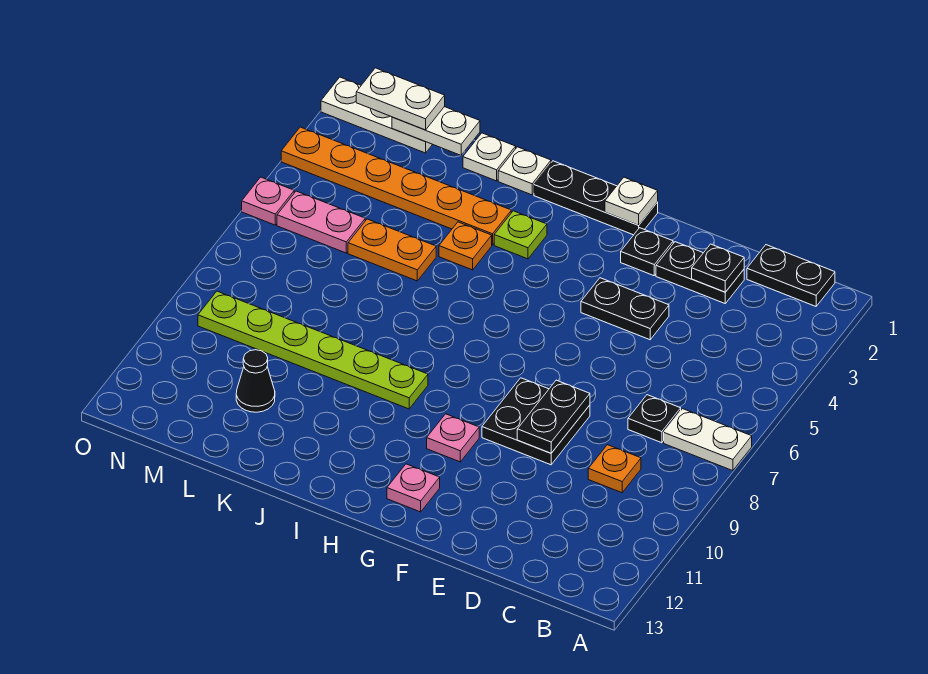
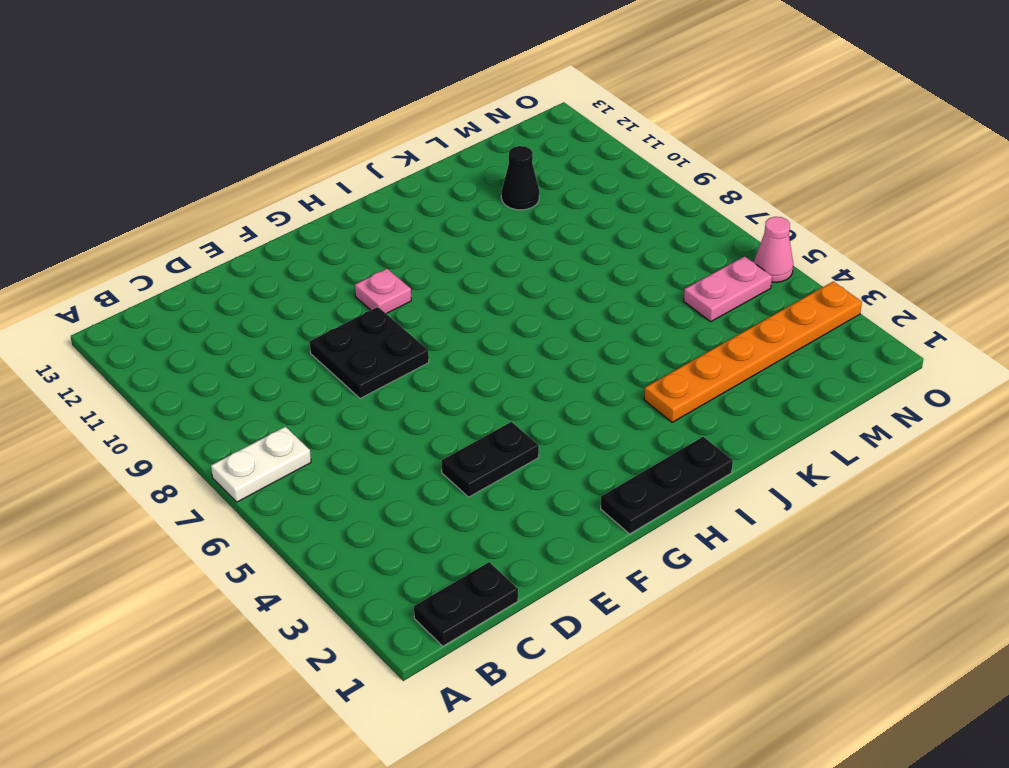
pink cone O5 level 1 -> pink plate O5 level 1
none -> black plate C7 level 1
none -> orange plate C9 level 1
none -> black plate D2:E2 level 1

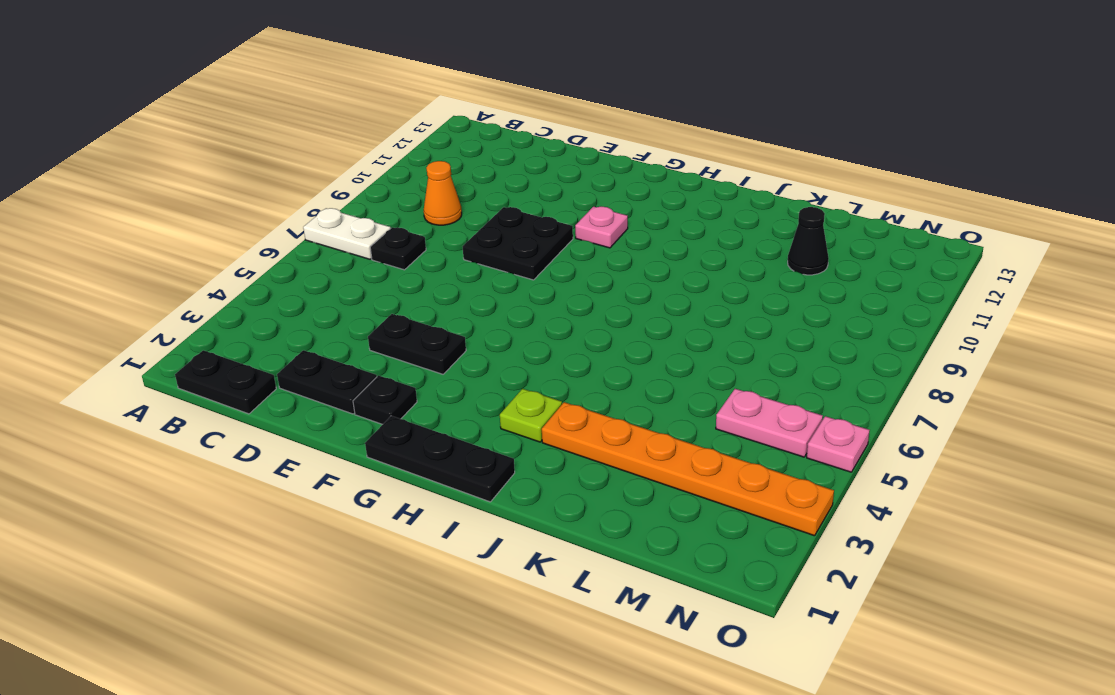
orange cone C9 level 1 -> orange plate C9 level 1
none -> pink plate G12 level 1
none -> lime plate I9:N9 level 1
none -> white plate J1 level 1

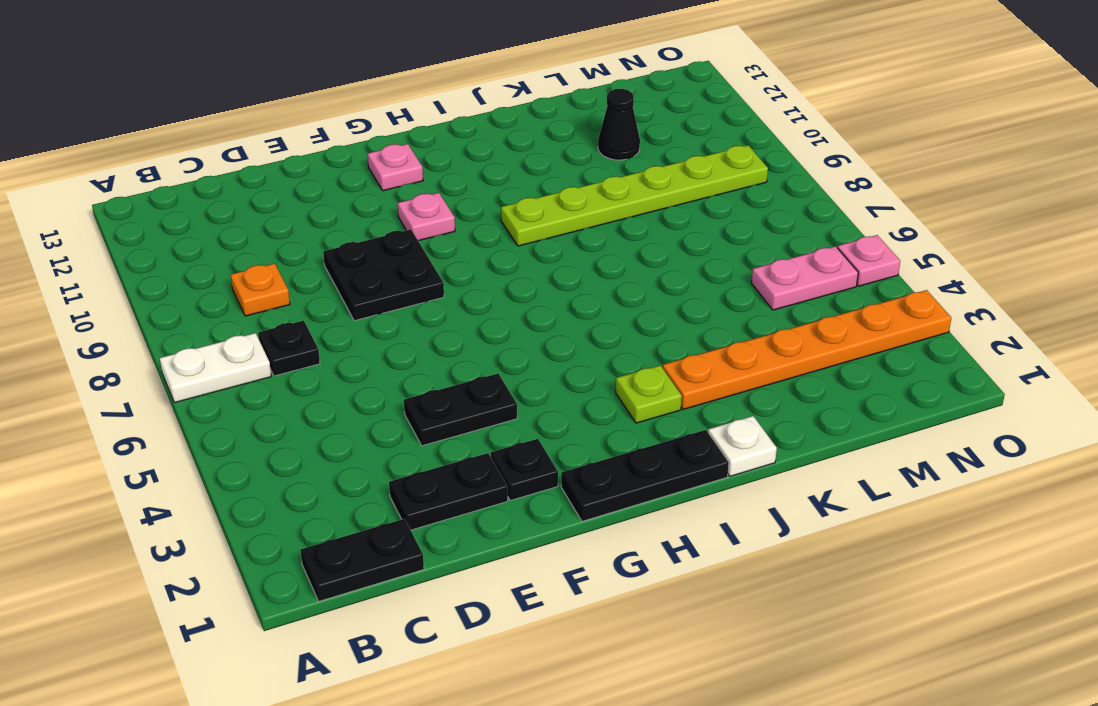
none -> orange plate J4 level 1
none -> white plate K1 level 1
none -> orange plate K5:L5 level 1

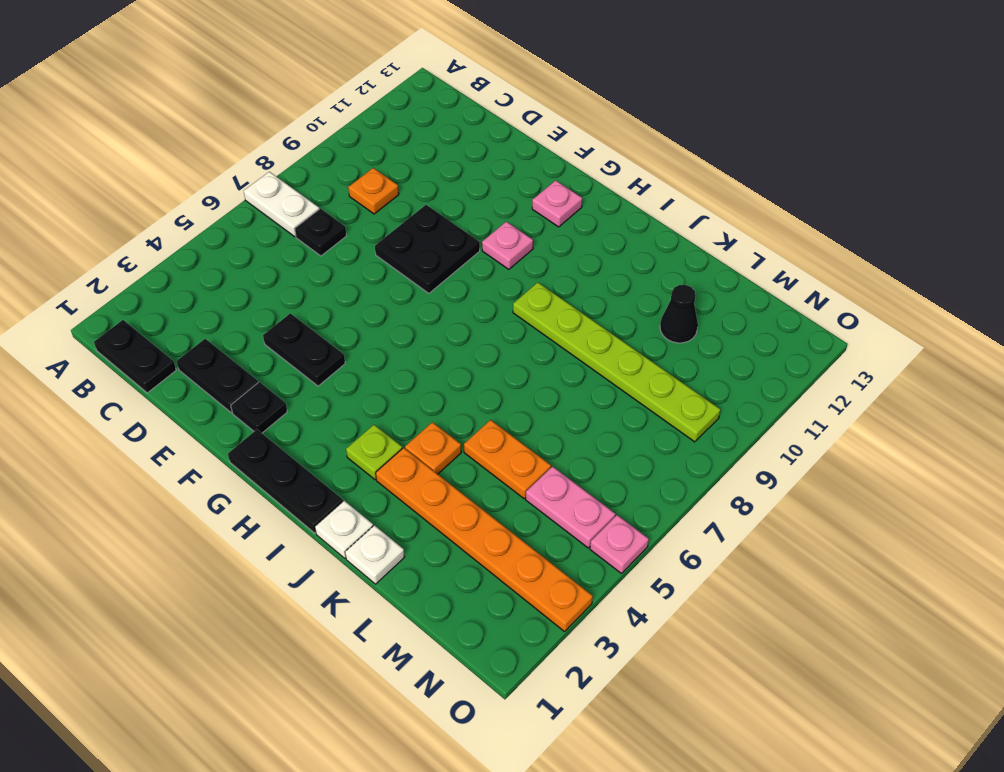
none -> white plate M1:O1 level 1
none -> black plate D2 level 2
none -> black plate E8:E9 level 2

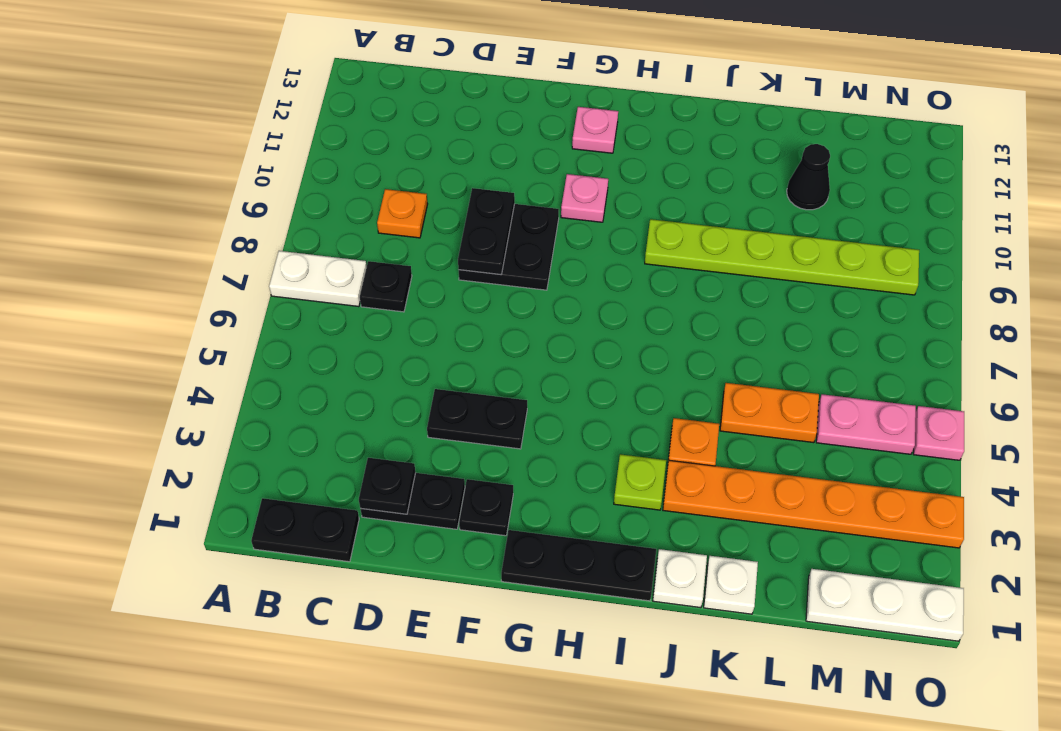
none -> white plate G1 level 2
none -> white plate L1:M1 level 2
none -> white plate M1:N1 level 3

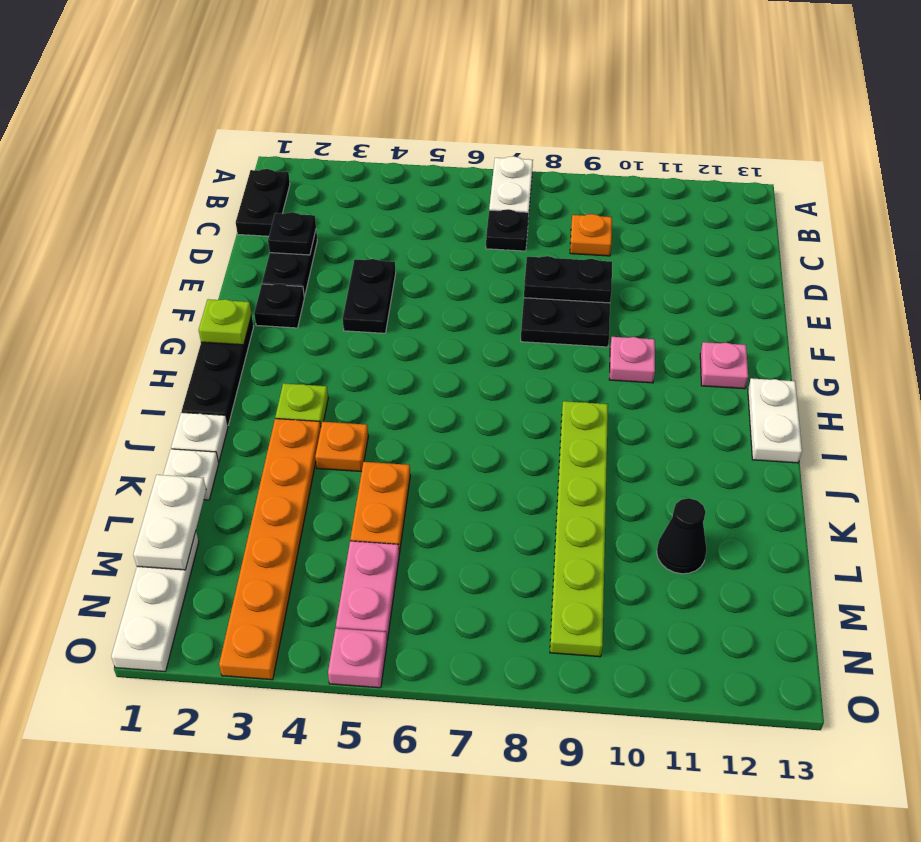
lime plate G1 level 2 -> white plate G1 level 2
white plate H13:I13 level 1 -> white plate M1:N1 level 3

